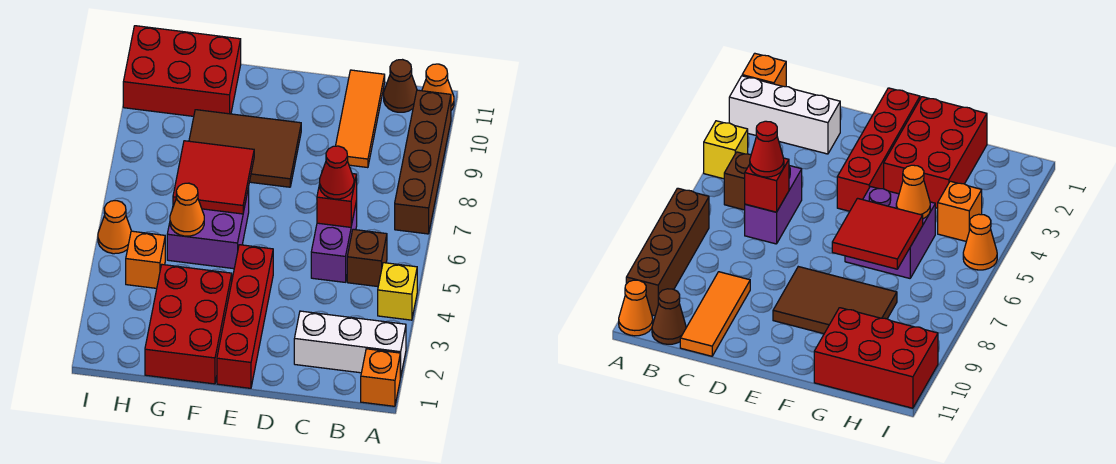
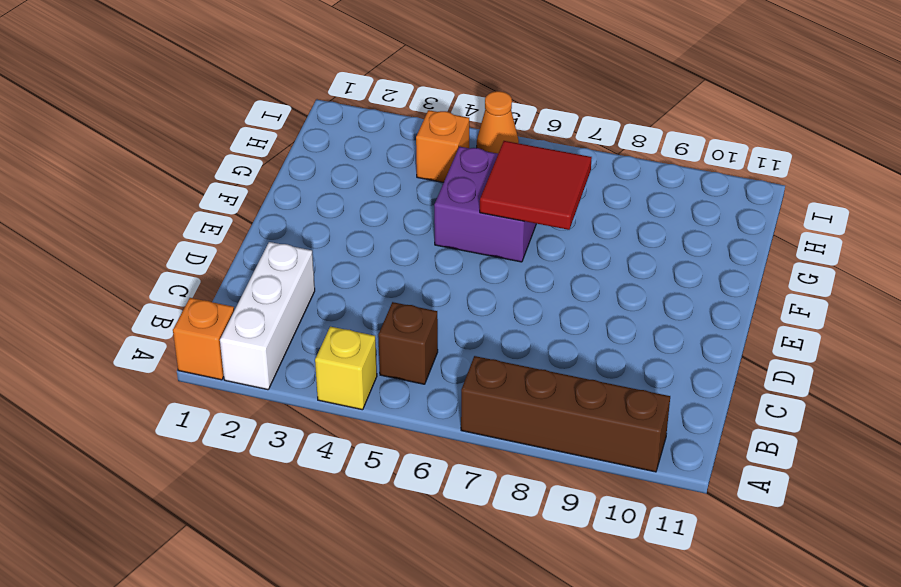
none -> orange cone A11 level 1
none -> brown cone B11 level 1
none -> purple brick C5:C6 level 1

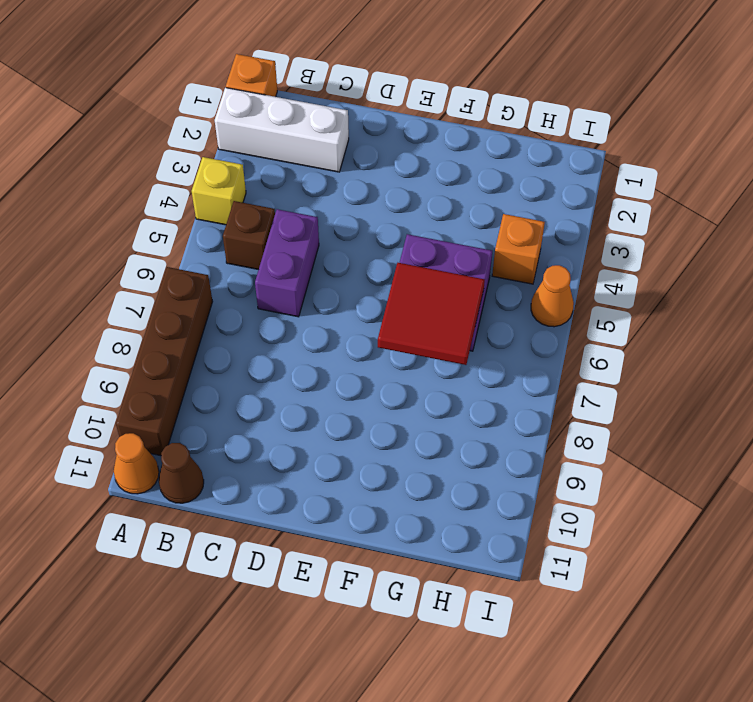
none -> orange tile C9:C11 level 1
none -> red brick E1:E4 level 1
none -> brown tile E8:G9 level 1

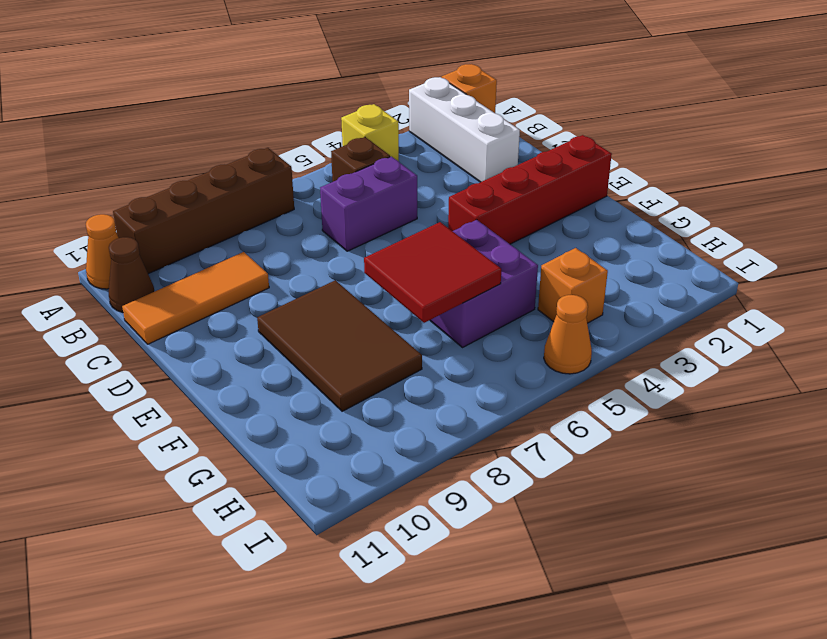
none -> red brick F1:G3 level 1
none -> red brick G10:I11 level 1
none -> red brick C6 level 2

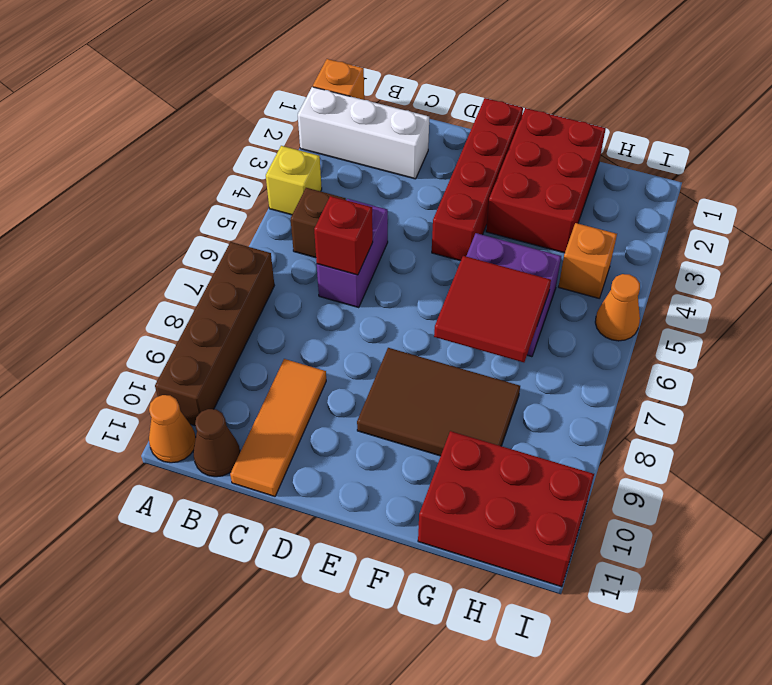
none -> orange cone G5 level 2
none -> red cone C6 level 3

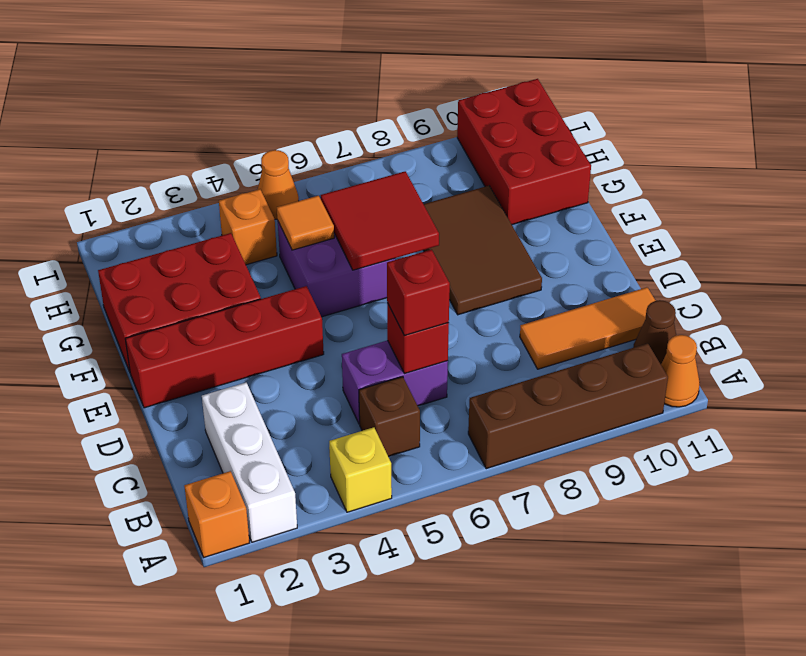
red brick C6 level 3 -> red cone C6 level 3
orange tile G5 level 2 -> orange cone G5 level 2

